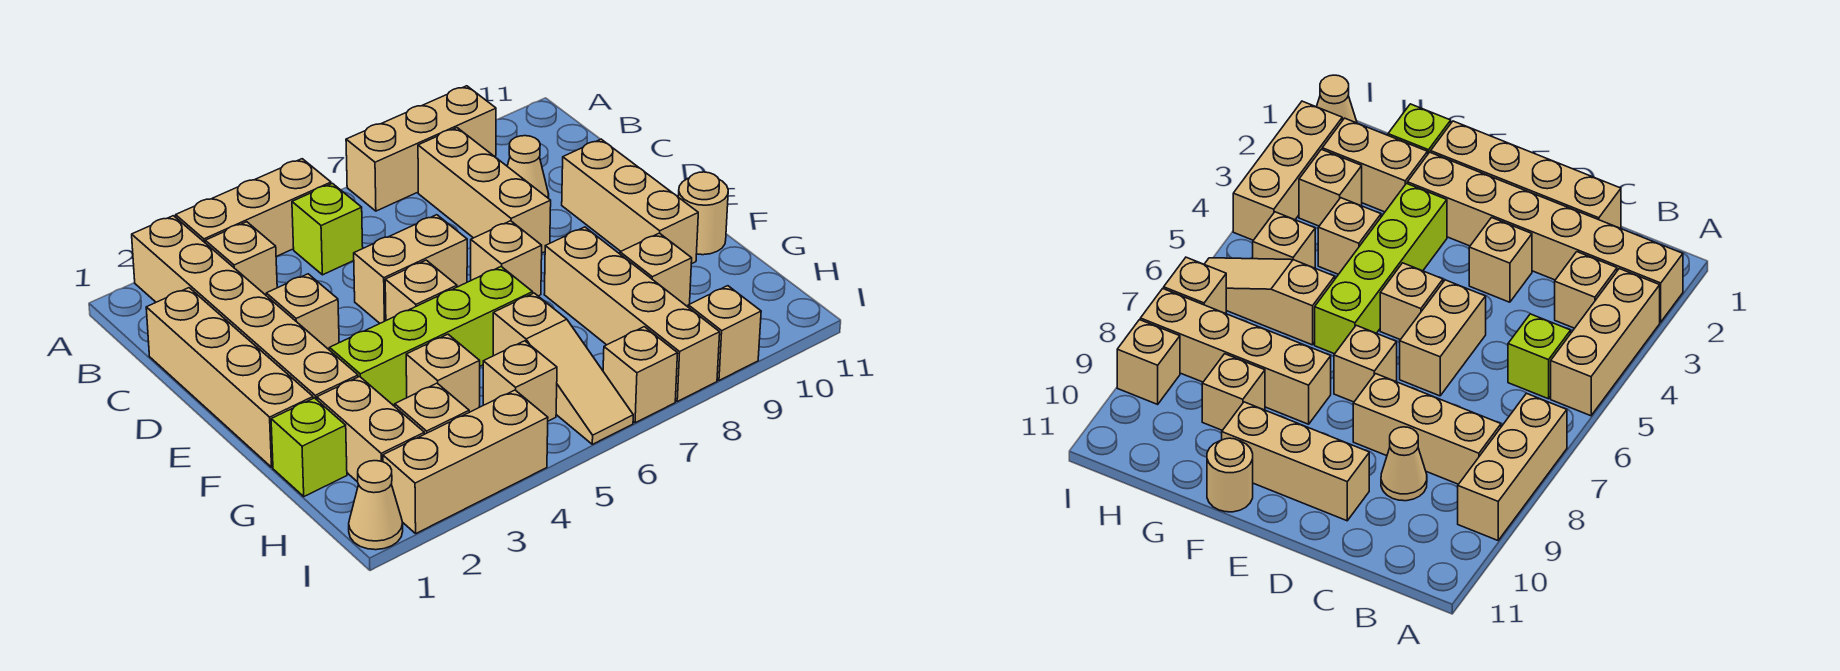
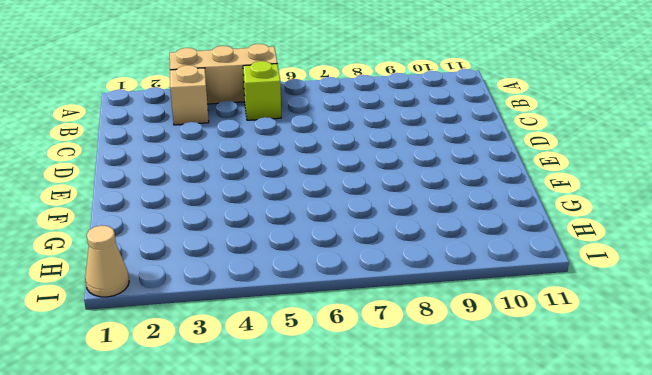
none -> tan brick A2:F2 level 1
none -> tan brick A7:A9 level 1
none -> tan brick B8:D8 level 1

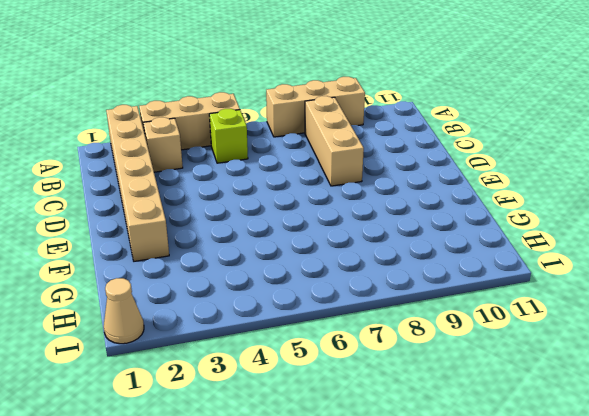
none -> tan brick C1:F1 level 1
none -> tan cone C9 level 1
none -> tan brick D3 level 1

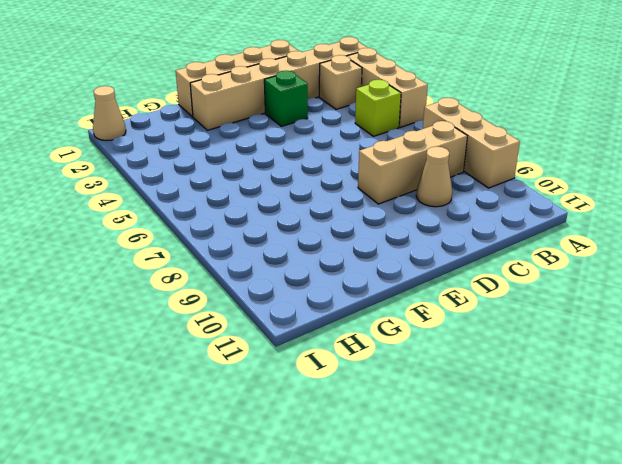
green brick D3 level 1 -> tan brick D3 level 1
none -> tan brick D5:D6 level 1
none -> tan brick D10:F10 level 1
none -> tan brick E5 level 1

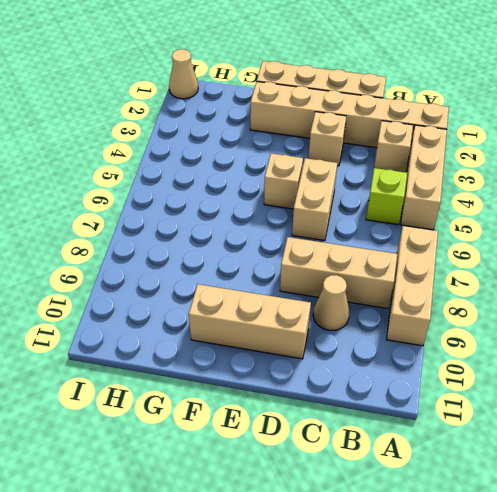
none -> tan brick E7 level 1
none -> lime brick F3:F6 level 1
none -> tan brick F8:I8 level 1

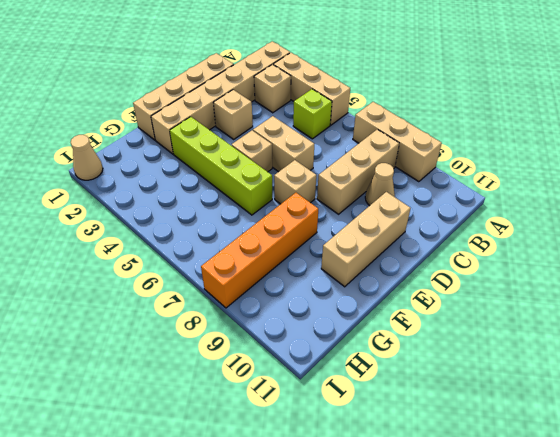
orange brick F8:I8 level 1 -> tan brick F8:I8 level 1
none -> tan round brick F11 level 1
none -> lime brick G1 level 1
none -> tan brick G2:H2 level 1

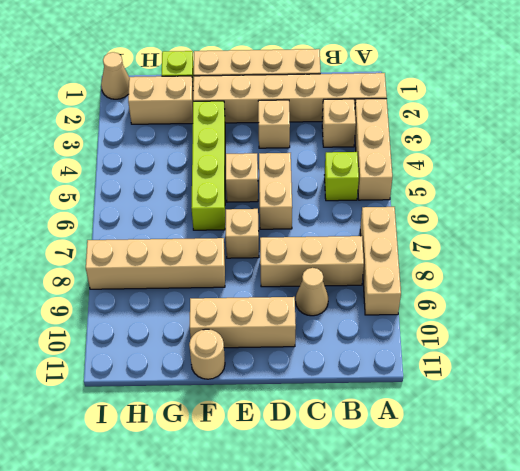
none -> tan brick G4 level 1
none -> tan slope G6:I6 level 1 top G
none -> tan brick G9 level 1

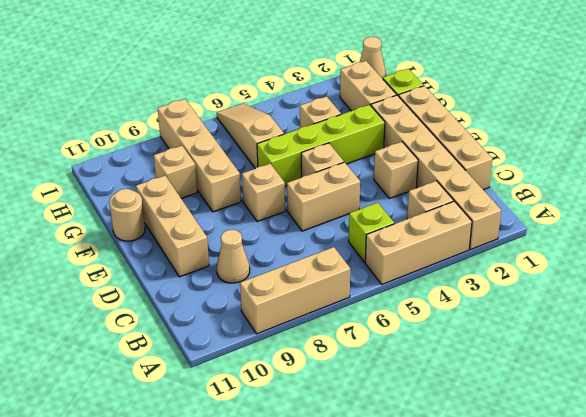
none -> tan brick B8:D8 level 1
none -> tan brick H3 level 1
none -> tan brick H5 level 1

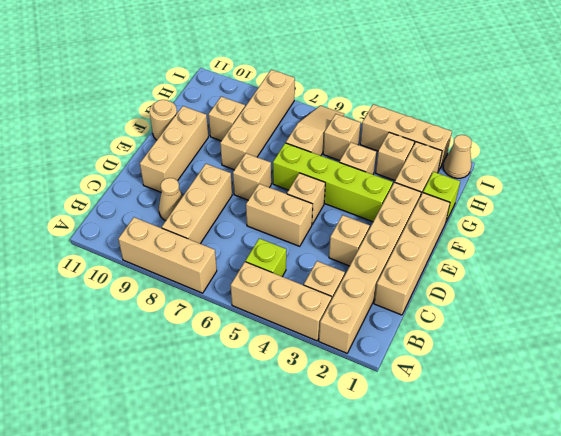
none -> tan brick I7 level 1
none -> tan brick I9 level 1

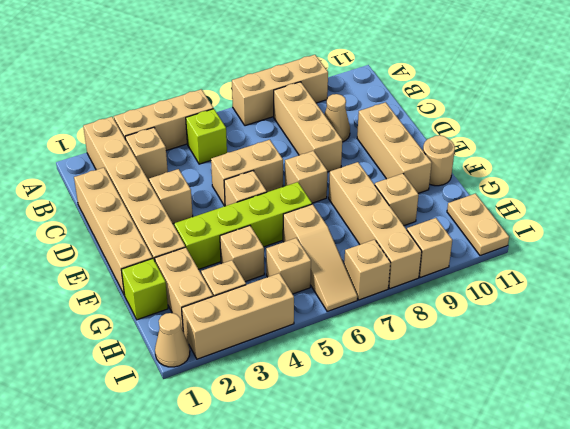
tan plate H11:I11 level 1 -> none

